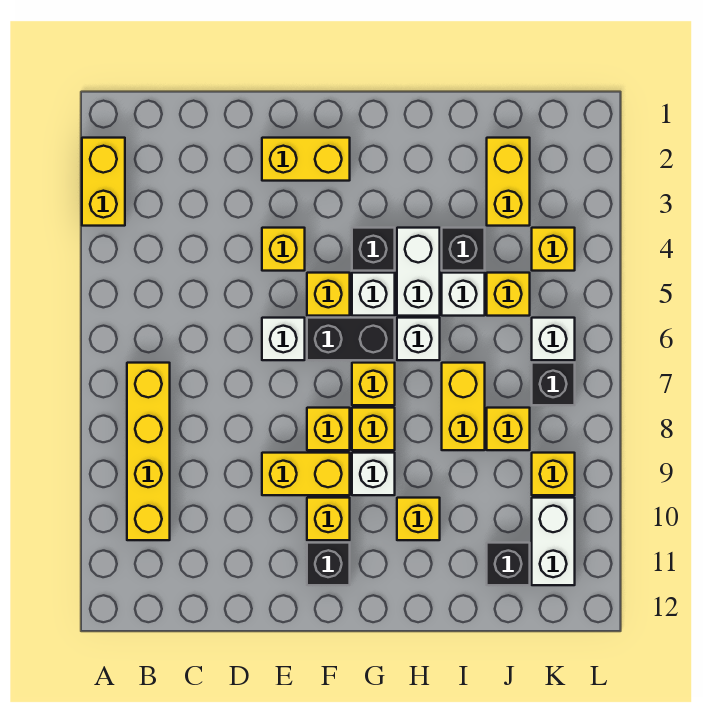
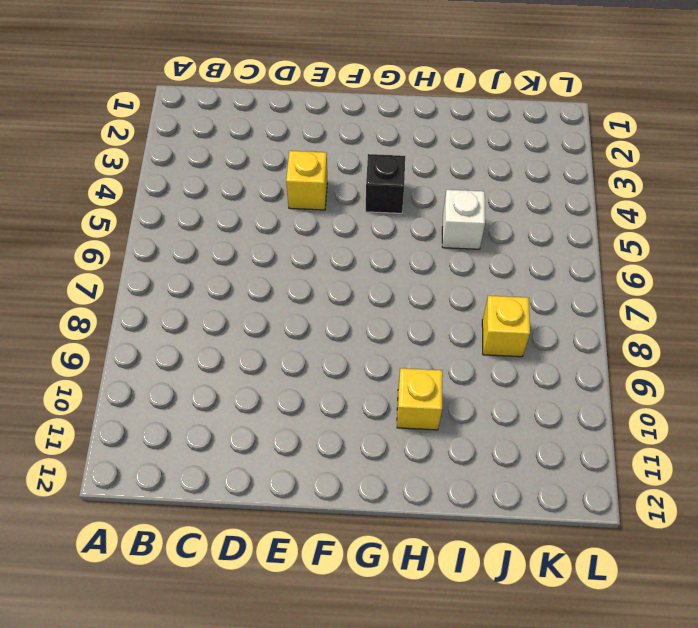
none -> yellow brick A2:A3 level 1
none -> yellow brick B7:B10 level 1
none -> yellow brick E2:F2 level 1
none -> white brick E6 level 1

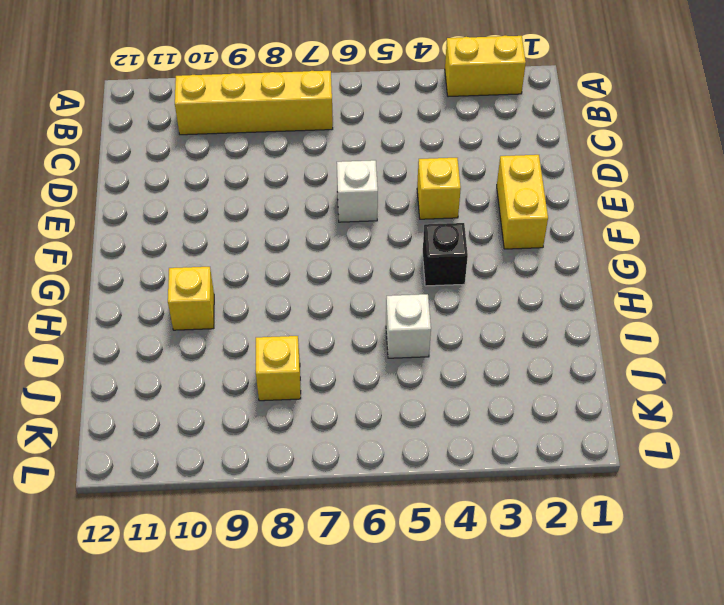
none -> yellow brick E9:F9 level 1
none -> yellow brick F5 level 1
none -> black brick F6:G6 level 1
none -> yellow brick F8 level 1

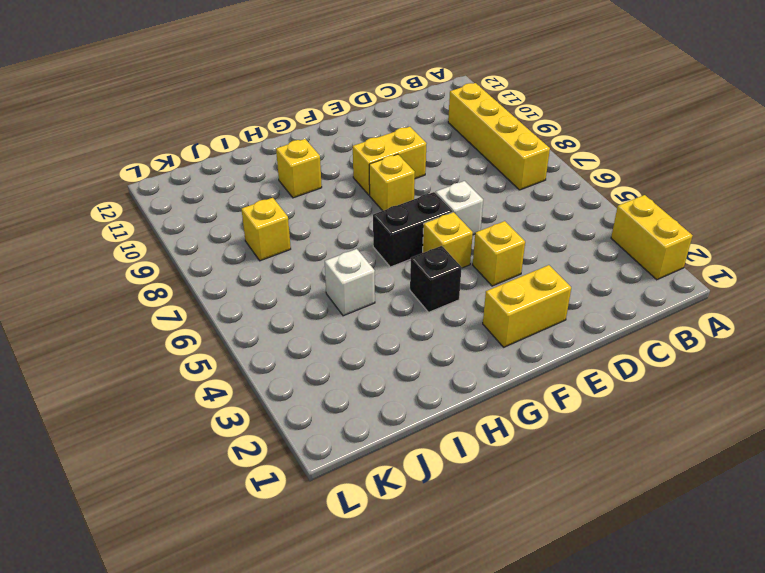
none -> yellow brick F10 level 1
none -> black brick F11 level 1
none -> white brick G5 level 1
none -> yellow brick G7 level 1

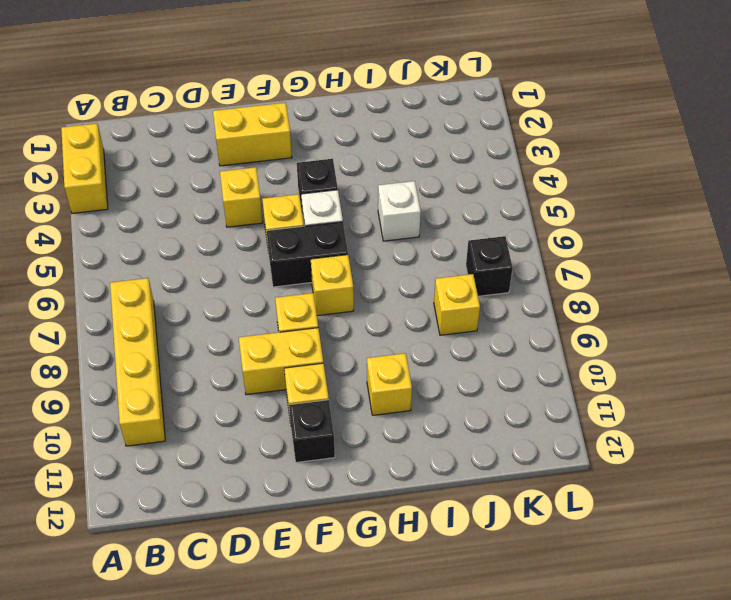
none -> white brick E6 level 1
none -> yellow brick G8 level 1
none -> white brick G9 level 1
none -> white brick H4:H5 level 1

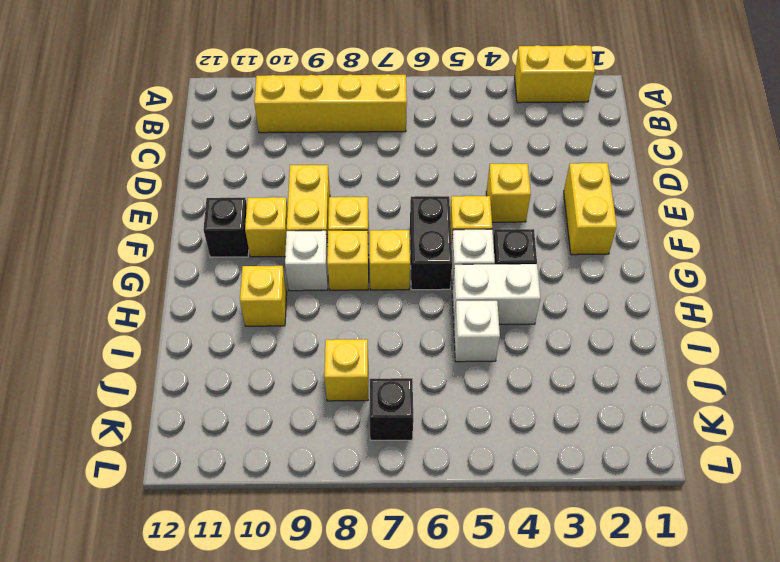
none -> white brick E6 level 1
none -> white brick H6 level 1
none -> black brick I4 level 1
none -> yellow brick I7:I8 level 1

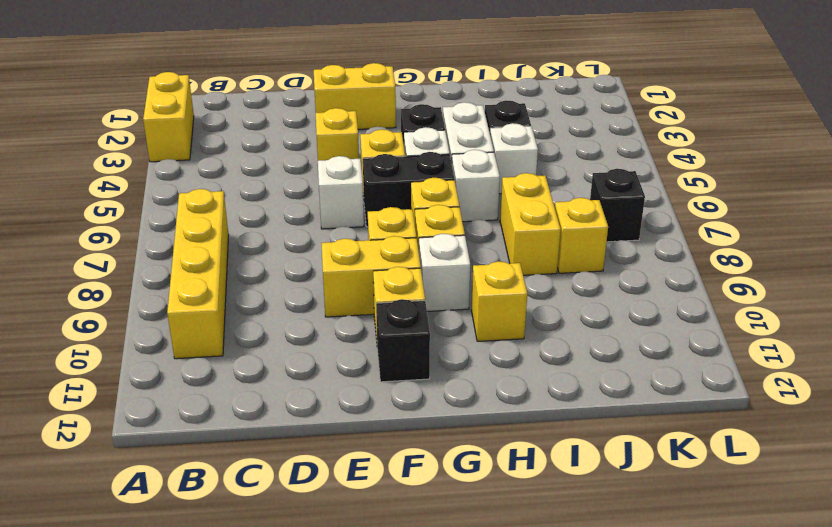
none -> yellow brick J2:J3 level 1
none -> yellow brick J5 level 1
none -> black brick J11 level 1
none -> yellow brick K4 level 1

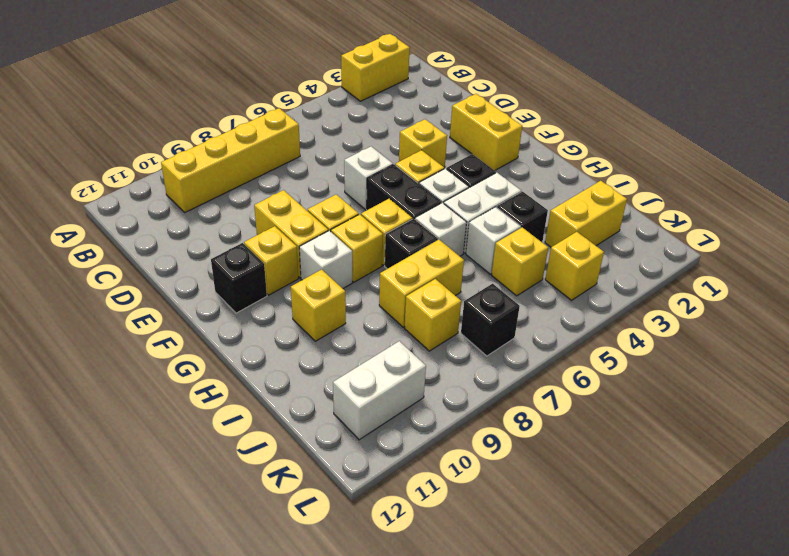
black brick H7 level 1 -> black brick J11 level 1
none -> white brick K6 level 1
none -> yellow brick K9 level 1

